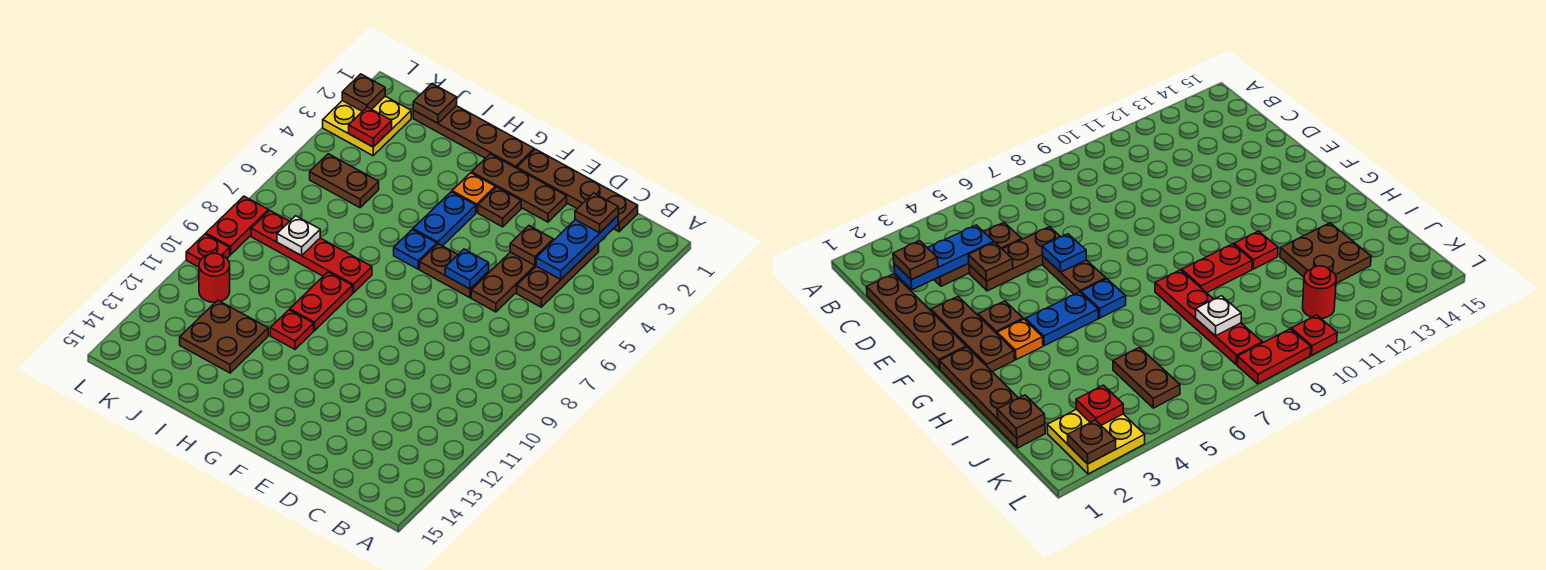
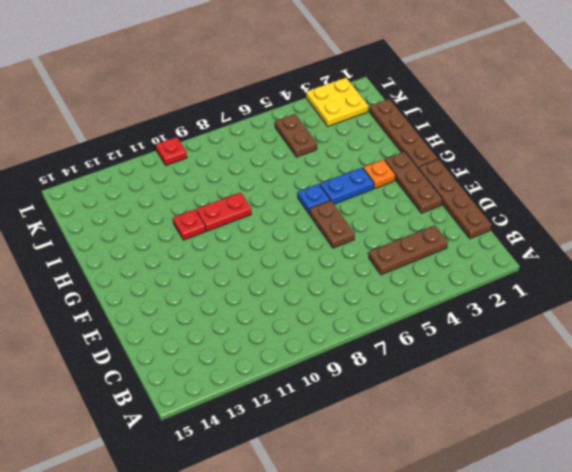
none -> brown plate D4:D6 level 1
none -> brown plate F3 level 1
none -> red plate H8:K8 level 1

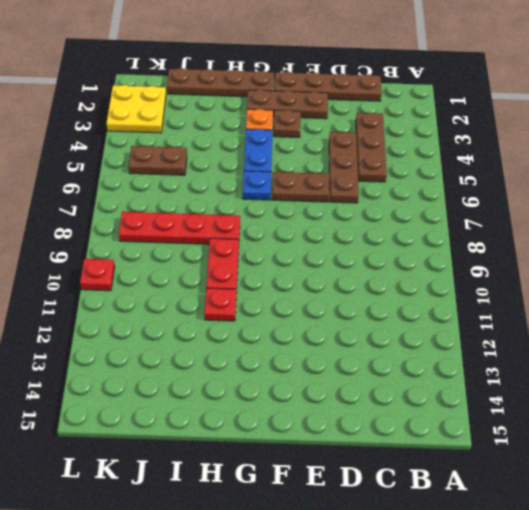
none -> brown plate I12:J13 level 1
none -> red round brick K11 level 1
none -> red plate L8:L9 level 1

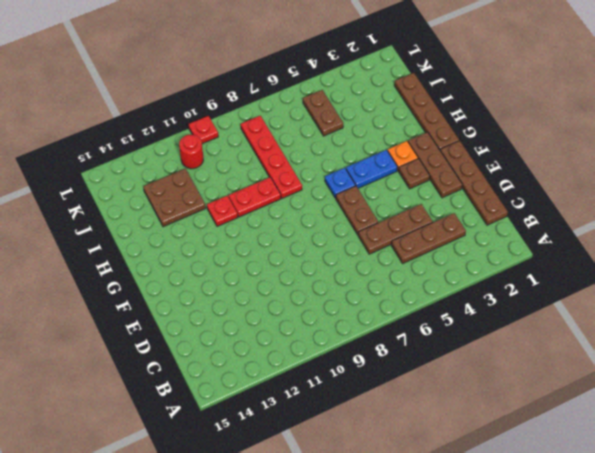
none -> yellow plate K2:L3 level 1
none -> red plate L8:L9 level 1
none -> blue plate C2:C4 level 2

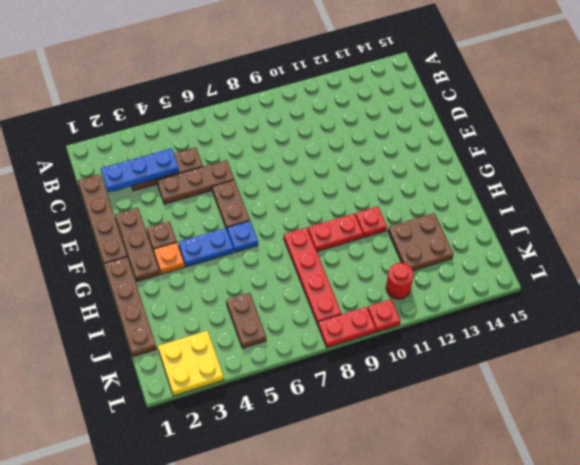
none -> brown plate D4 level 2
none -> blue plate E6 level 2
none -> brown plate J1 level 2

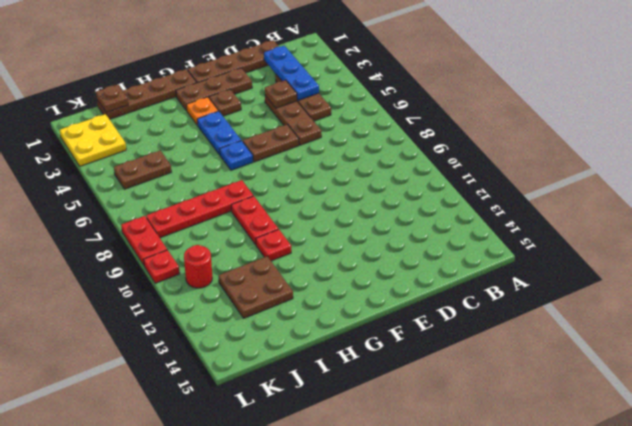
none -> blue plate E6 level 2
none -> white plate J8 level 2
none -> red plate K3 level 2

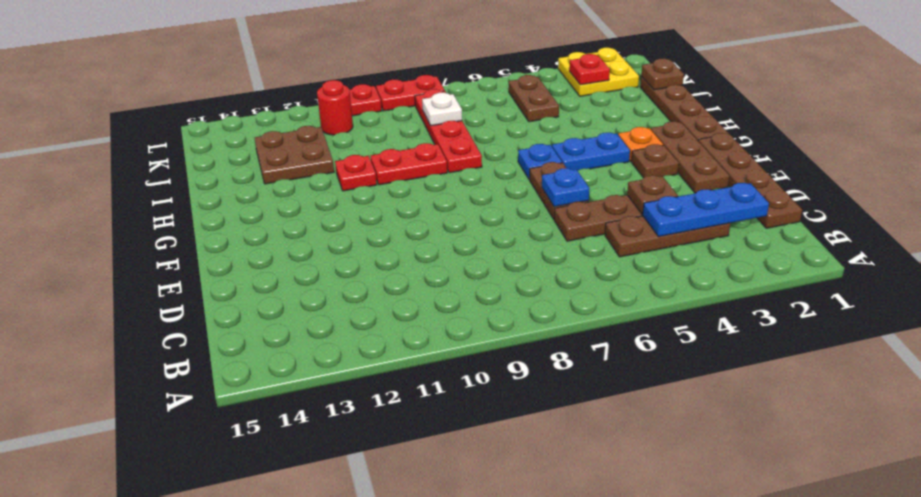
none -> brown plate L2 level 2
none -> brown plate C2 level 3

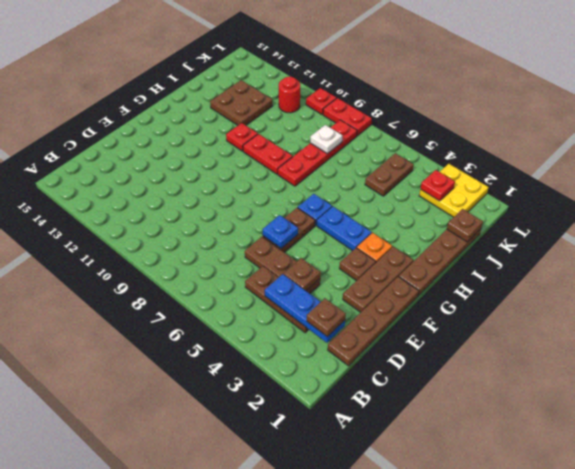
none -> brown plate L2 level 2

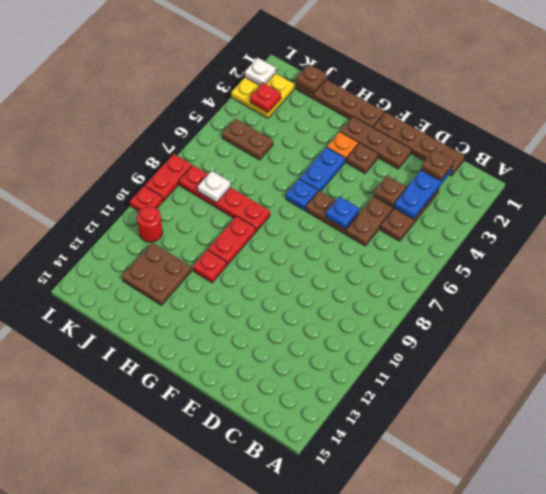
white plate L2 level 2 -> brown plate L2 level 2

